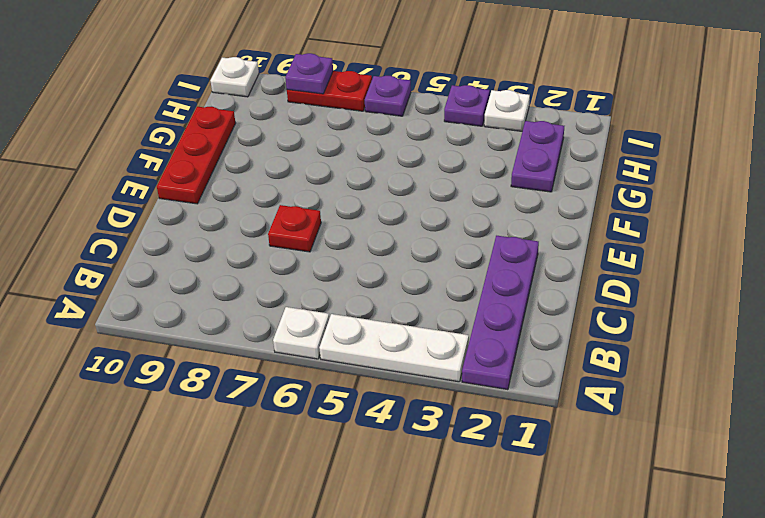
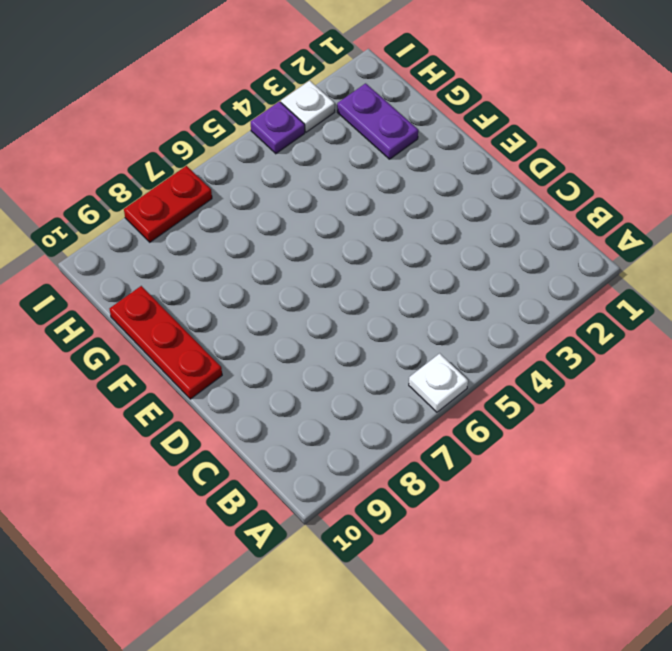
none -> purple plate A2:D2 level 1
none -> white plate A3:A5 level 1
none -> red plate D7 level 1

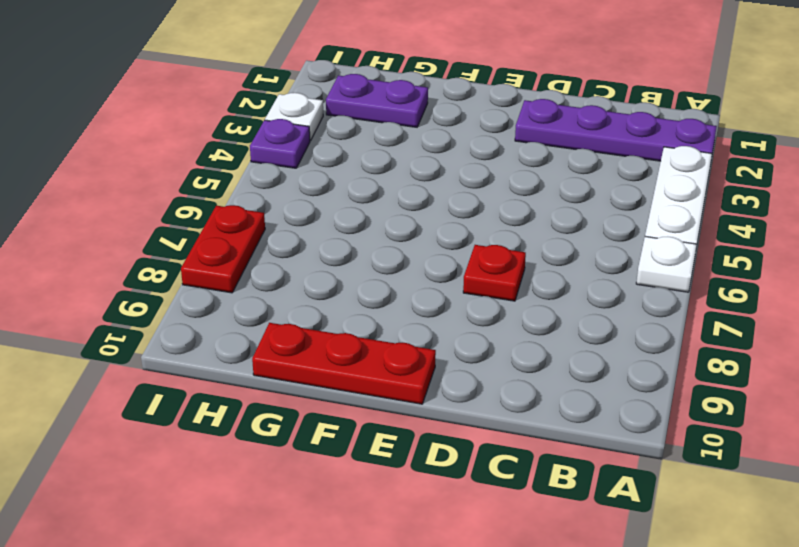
none -> purple plate I6 level 1
none -> white plate I10 level 1
none -> purple plate I8 level 2

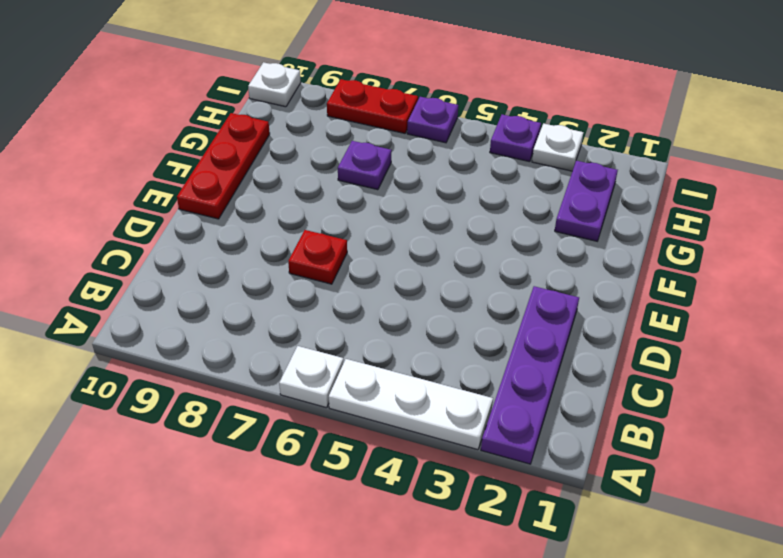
purple plate G7 level 1 -> purple plate I8 level 2

